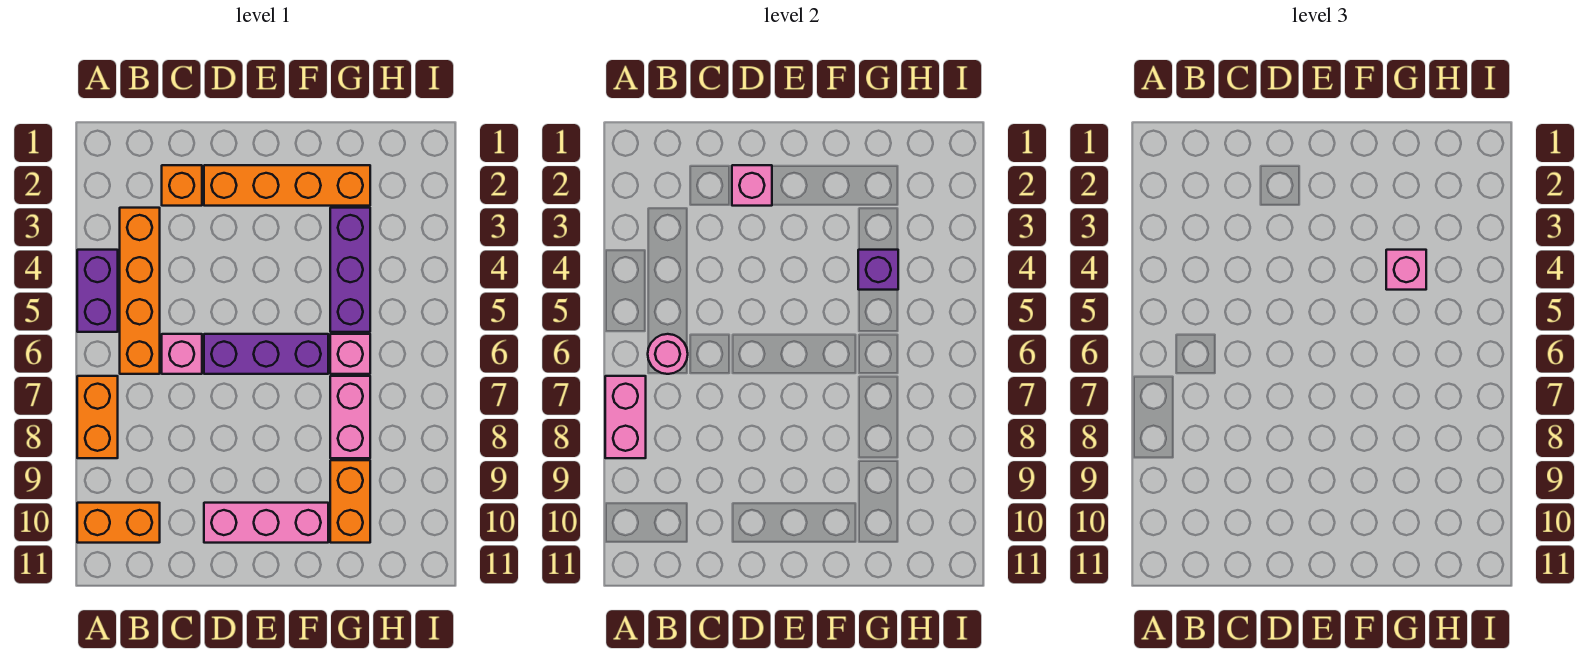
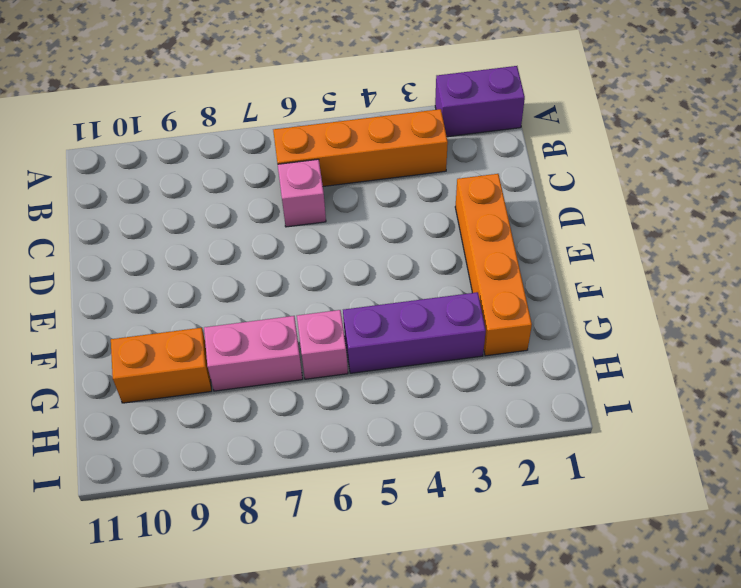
purple brick A1:A2 level 1 -> purple brick A4:A5 level 1
none -> orange brick A7:A8 level 1
none -> orange brick A10:B10 level 1
none -> orange brick C2 level 1

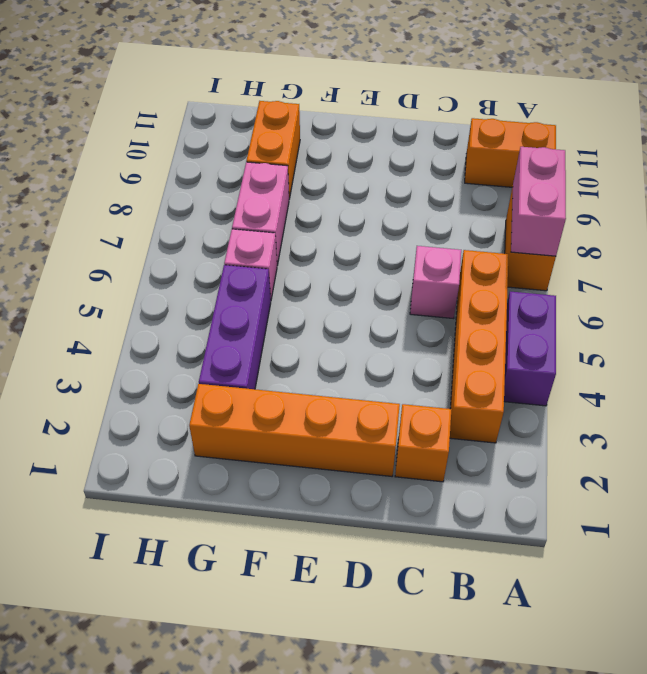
none -> purple brick D6:F6 level 1
none -> pink brick D10:F10 level 1
none -> pink round brick B6 level 2

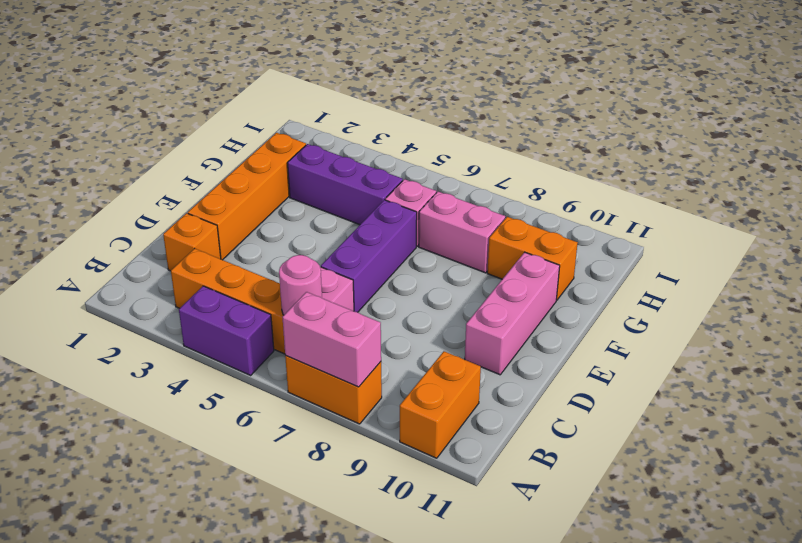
none -> pink brick D2 level 2
none -> purple brick G4 level 2
none -> pink brick G4 level 3

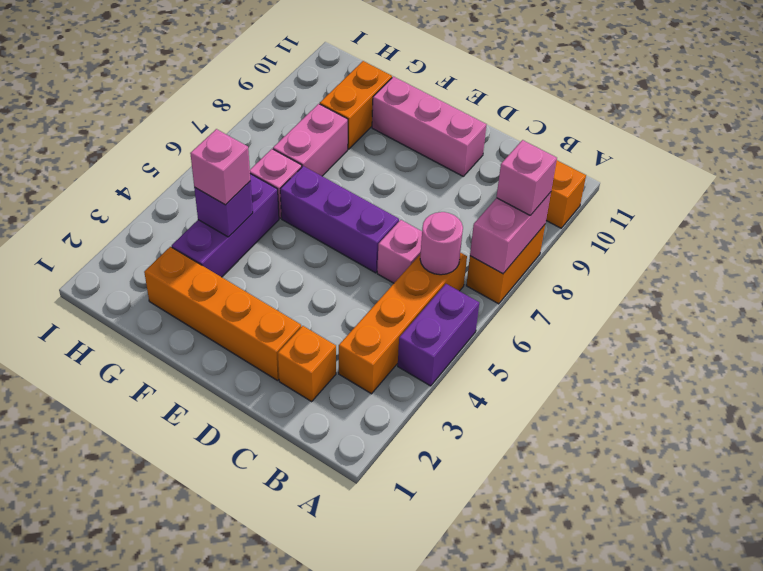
pink brick A8 level 3 -> pink brick D2 level 2

